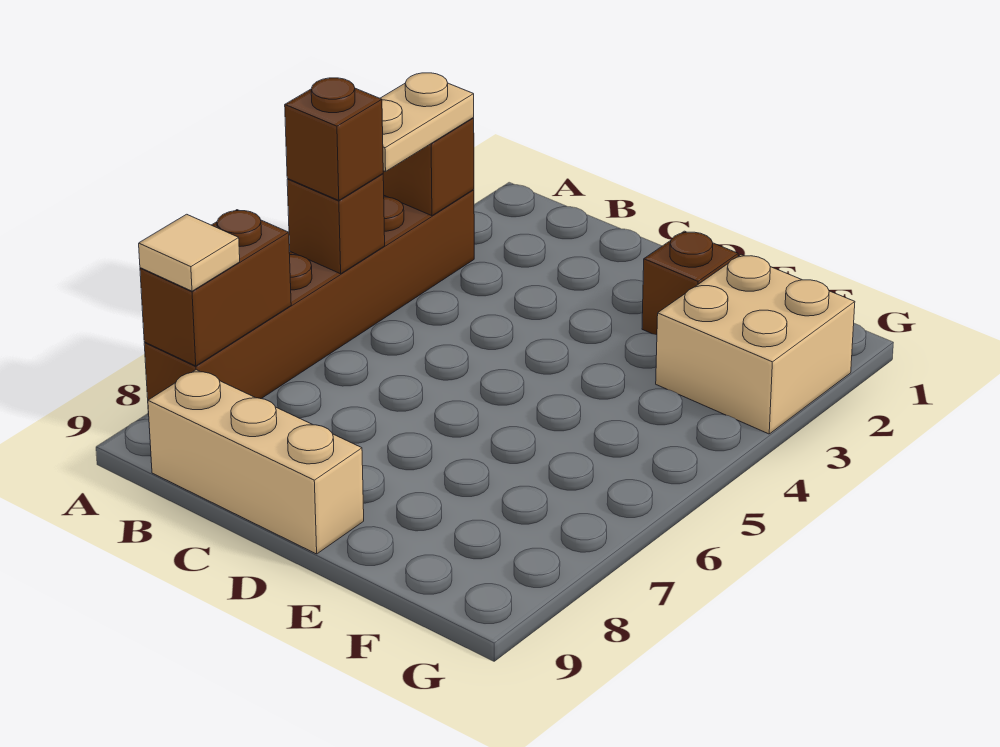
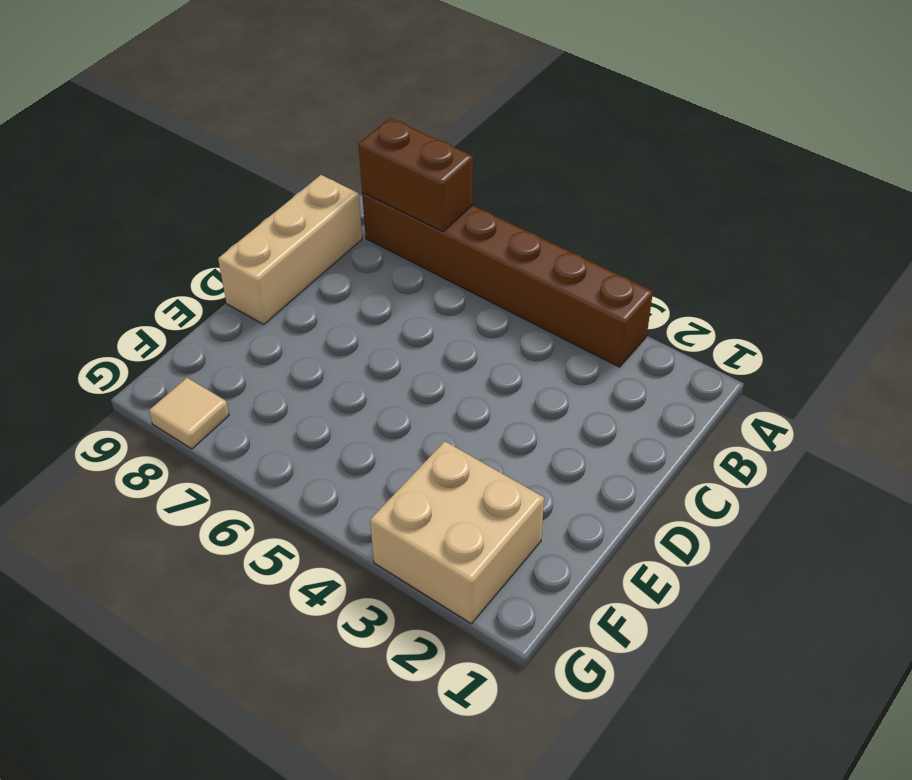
tan tile G8 level 1 -> tan tile A8 level 3
none -> brown brick E2 level 1
none -> brown brick A3 level 2

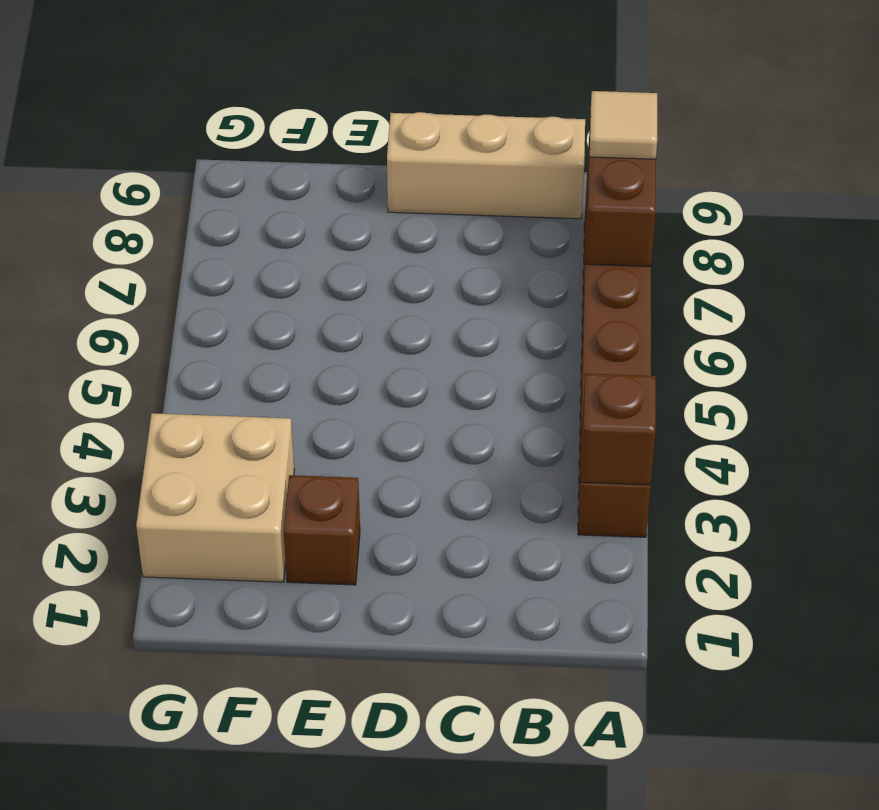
none -> brown brick A5 level 2
none -> tan plate A3:A4 level 3

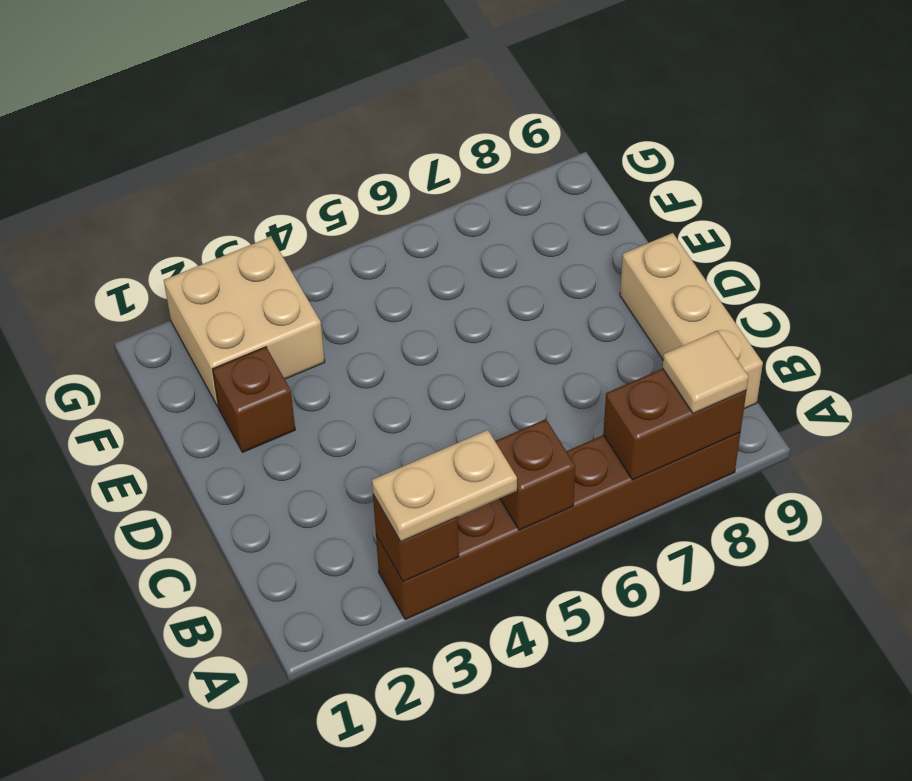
none -> brown brick A5 level 3

